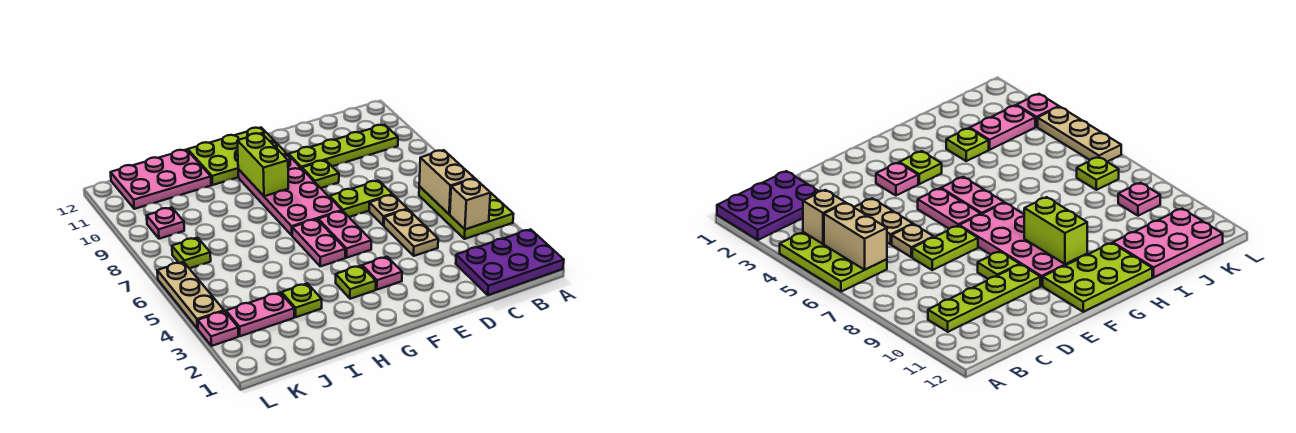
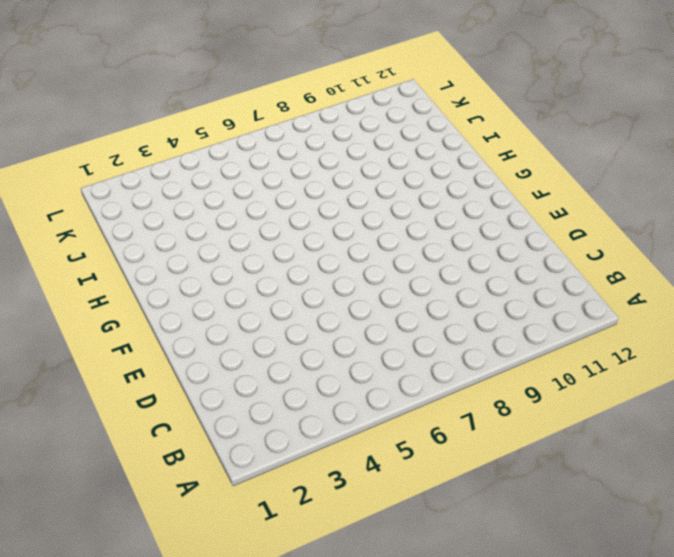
none -> purple plate A1:C2 level 1
none -> lime plate A4:B6 level 1
none -> lime plate B10:E10 level 1

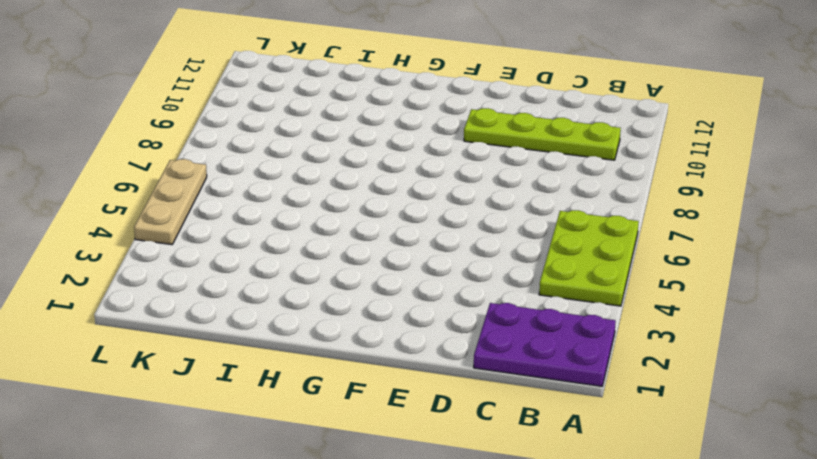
none -> tan plate D4:D5 level 1
none -> tan plate D6 level 1
none -> lime plate D7:E7 level 1

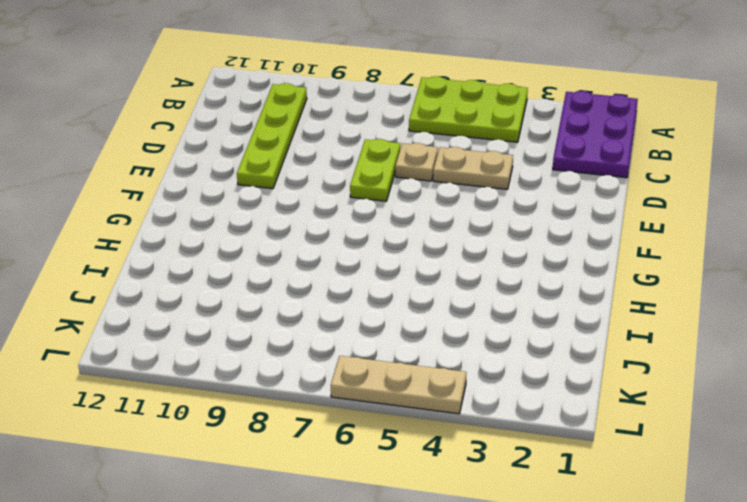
none -> lime plate E9 level 1
none -> pink plate F3 level 1
none -> pink plate F5:F6 level 1

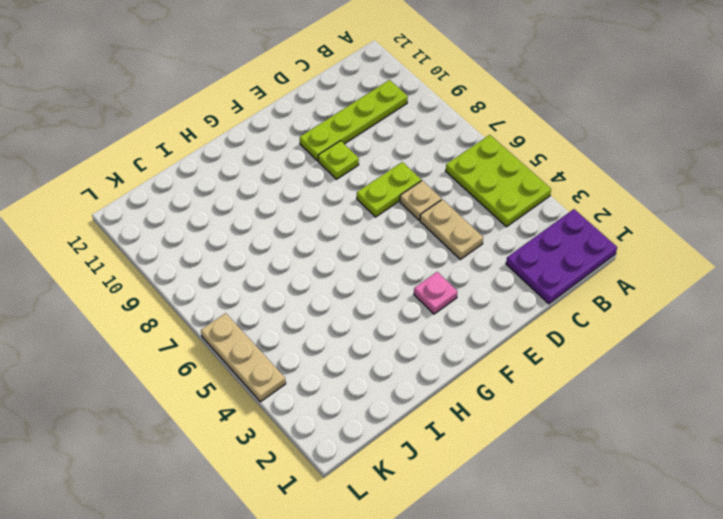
none -> pink plate F5:F6 level 1
none -> pink plate F7:G10 level 1
none -> lime plate F11:H12 level 1

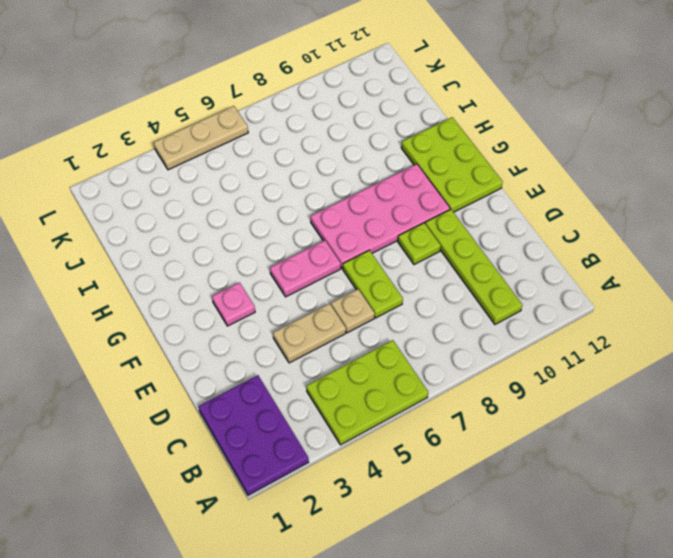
none -> lime plate G3 level 1
none -> pink plate G5:G6 level 1
none -> lime plate I3 level 1

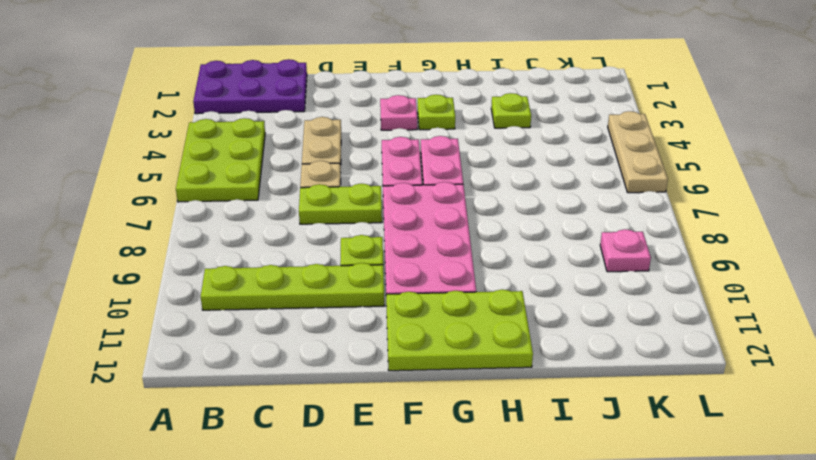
none -> pink plate I11:K12 level 1
none -> pink plate J3:K3 level 1
none -> lime plate K7 level 1

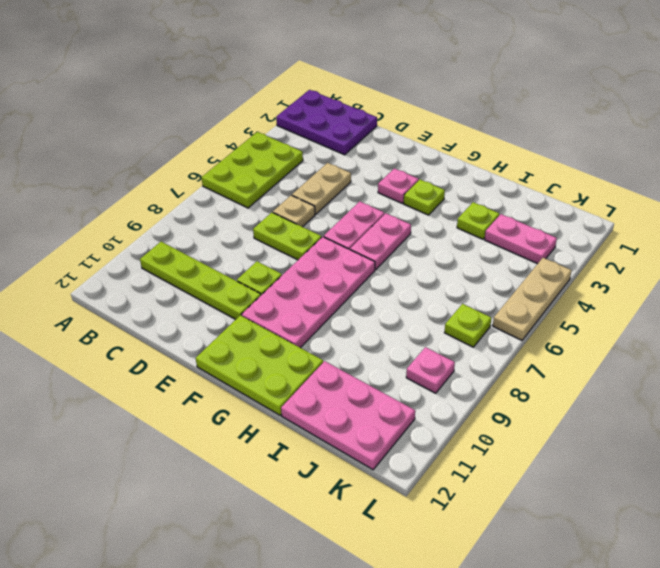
none -> pink plate L3 level 1
none -> tan brick B4 level 2
none -> tan brick B5:B6 level 2

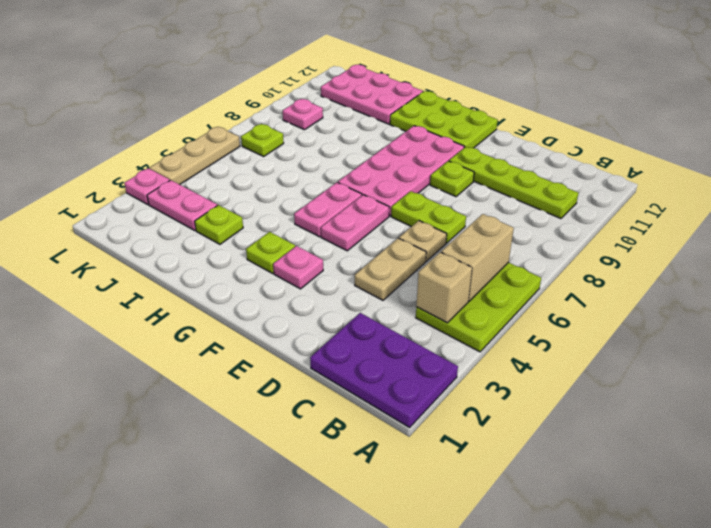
none -> lime brick G9:G10 level 2

